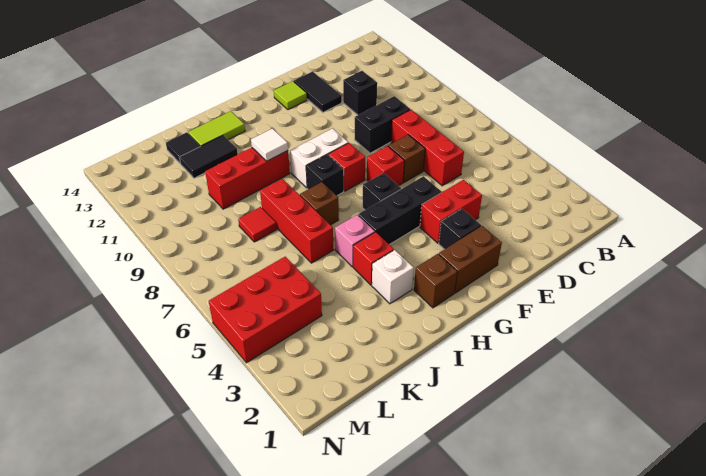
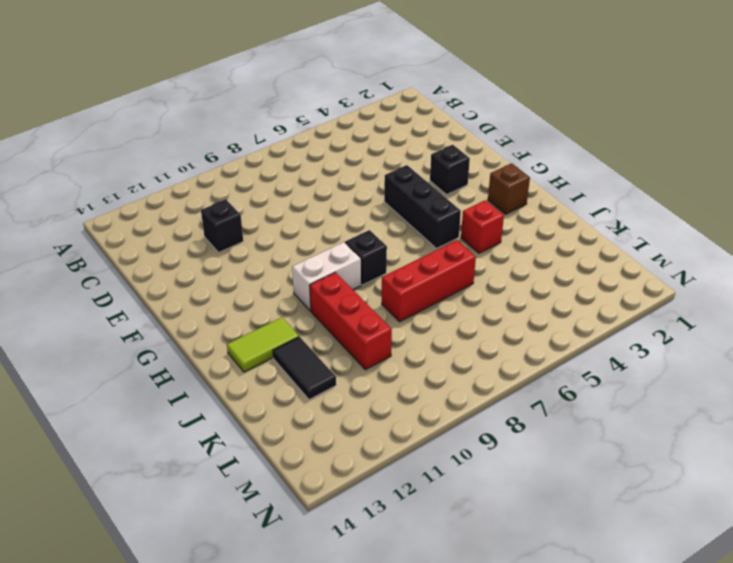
white brick H9:H10 level 1 -> white brick G9:H9 level 1
lime tile I12:I13 level 1 -> lime tile I13:J13 level 1
none -> red brick D6:D8 level 1
none -> black brick D9:E9 level 1
none -> red brick E4:F4 level 1

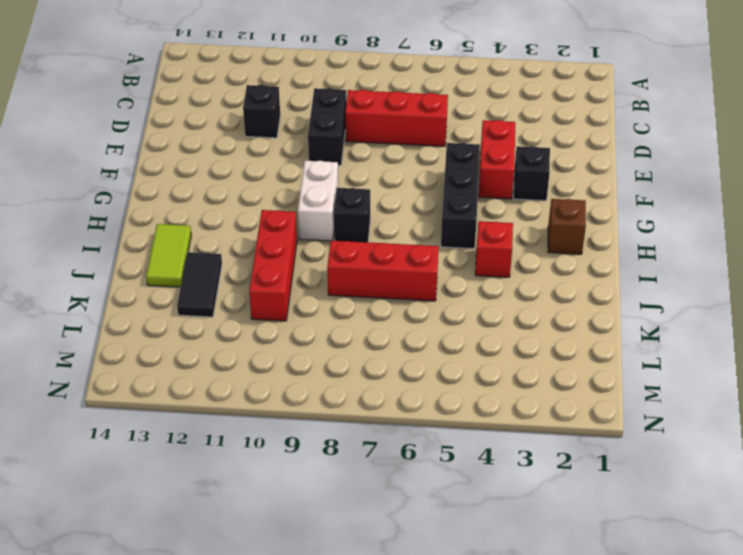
none -> brown brick E7 level 1
none -> black tile E12:E13 level 1
none -> brown brick F2:G2 level 1

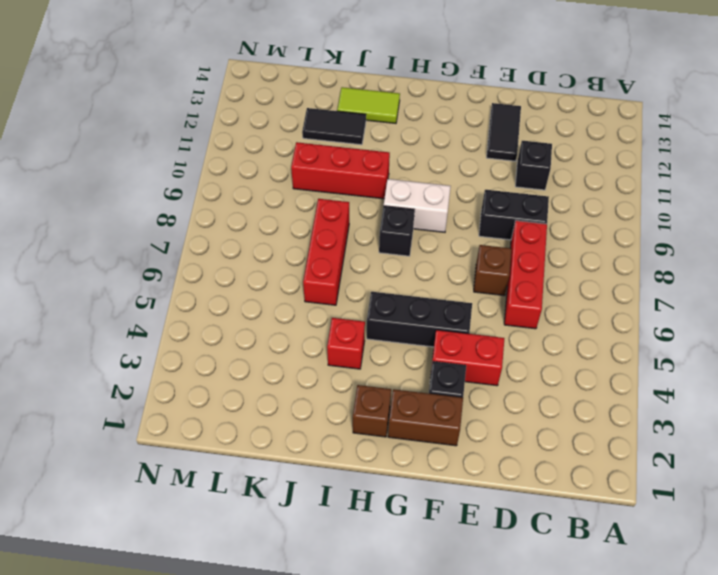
none -> red brick F7 level 1
none -> lime tile F13 level 1
none -> black brick G6 level 1

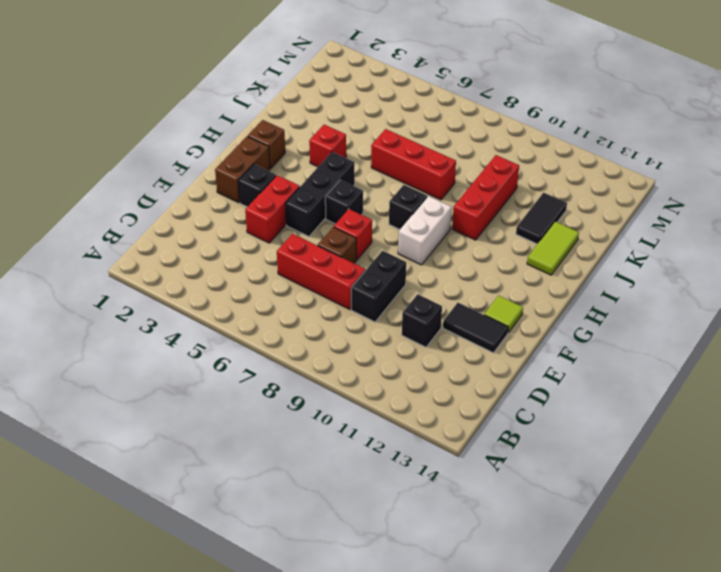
none -> red brick G8 level 1
none -> white brick I3 level 1
none -> pink brick I5 level 1

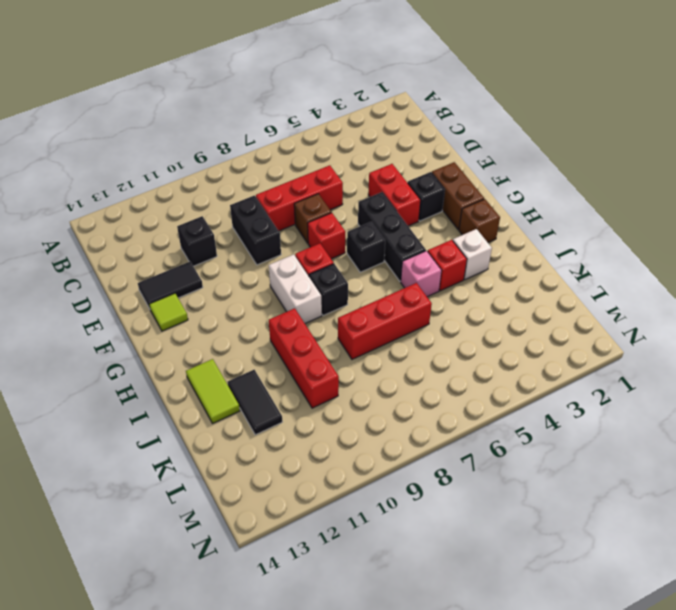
none -> brown brick I7 level 1
none -> red tile K8 level 1
none -> black tile K13 level 1

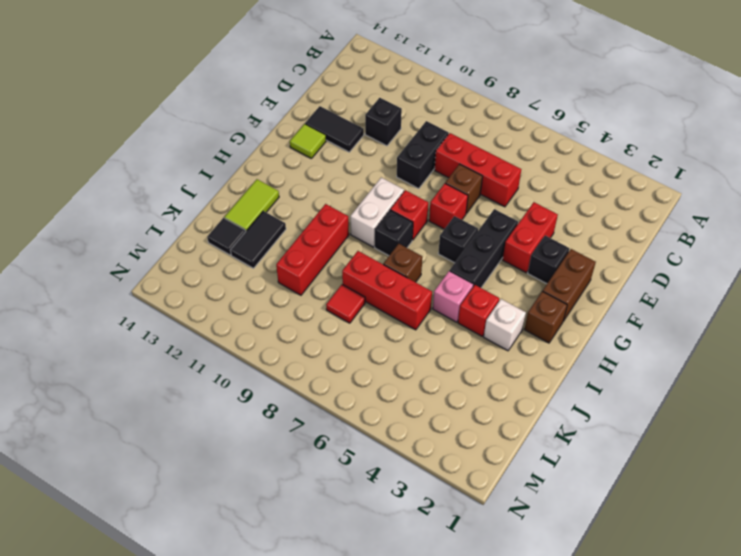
none -> red brick L4:N5 level 1
none -> white tile I10 level 2

